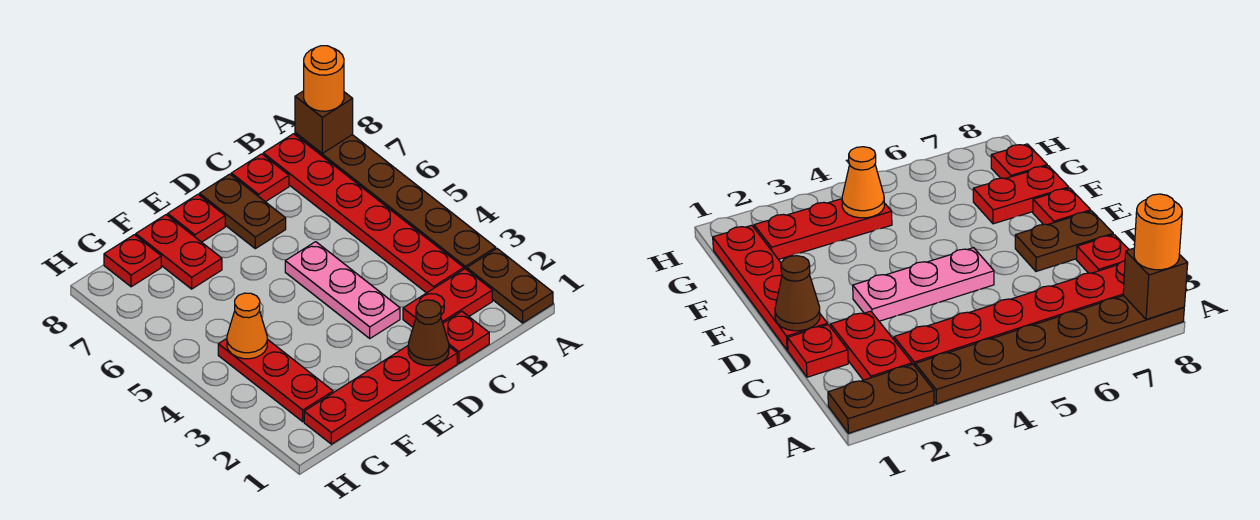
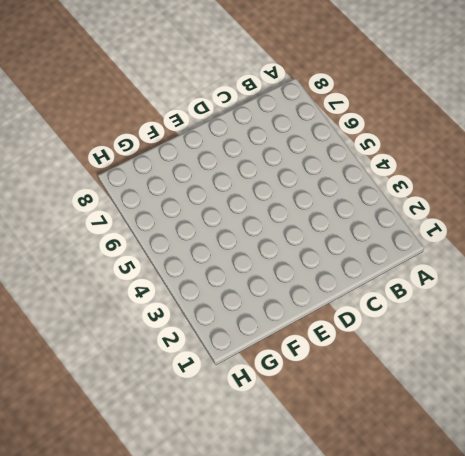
none -> brown plate A1:A2 level 1
none -> brown plate A3:A8 level 1
none -> red plate B2:C2 level 1

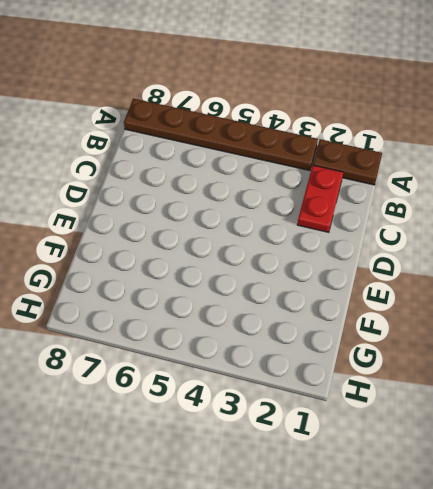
none -> red plate B3:B8 level 1
none -> red plate C1 level 1
none -> red plate C8 level 1

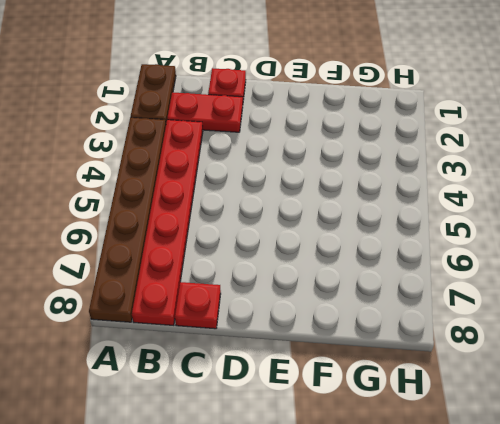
none -> red plate D1:G1 level 1
none -> pink plate D3:D5 level 1
none -> brown plate D7:D8 level 1

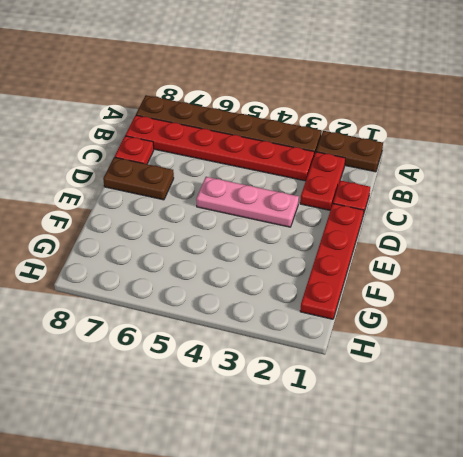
none -> red plate E8 level 1
none -> red plate F7:F8 level 1
none -> red plate G2:G4 level 1

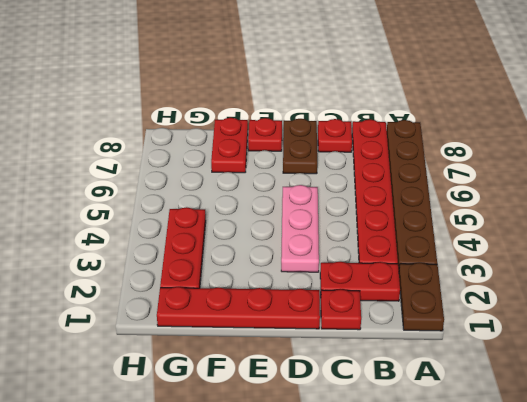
none -> red plate G8 level 1
none -> brown brick A8 level 2
none -> brown cone D1 level 2

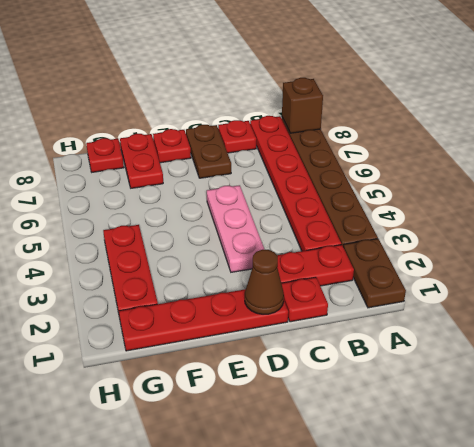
none -> orange cone G4 level 2
none -> orange round brick A8 level 3

